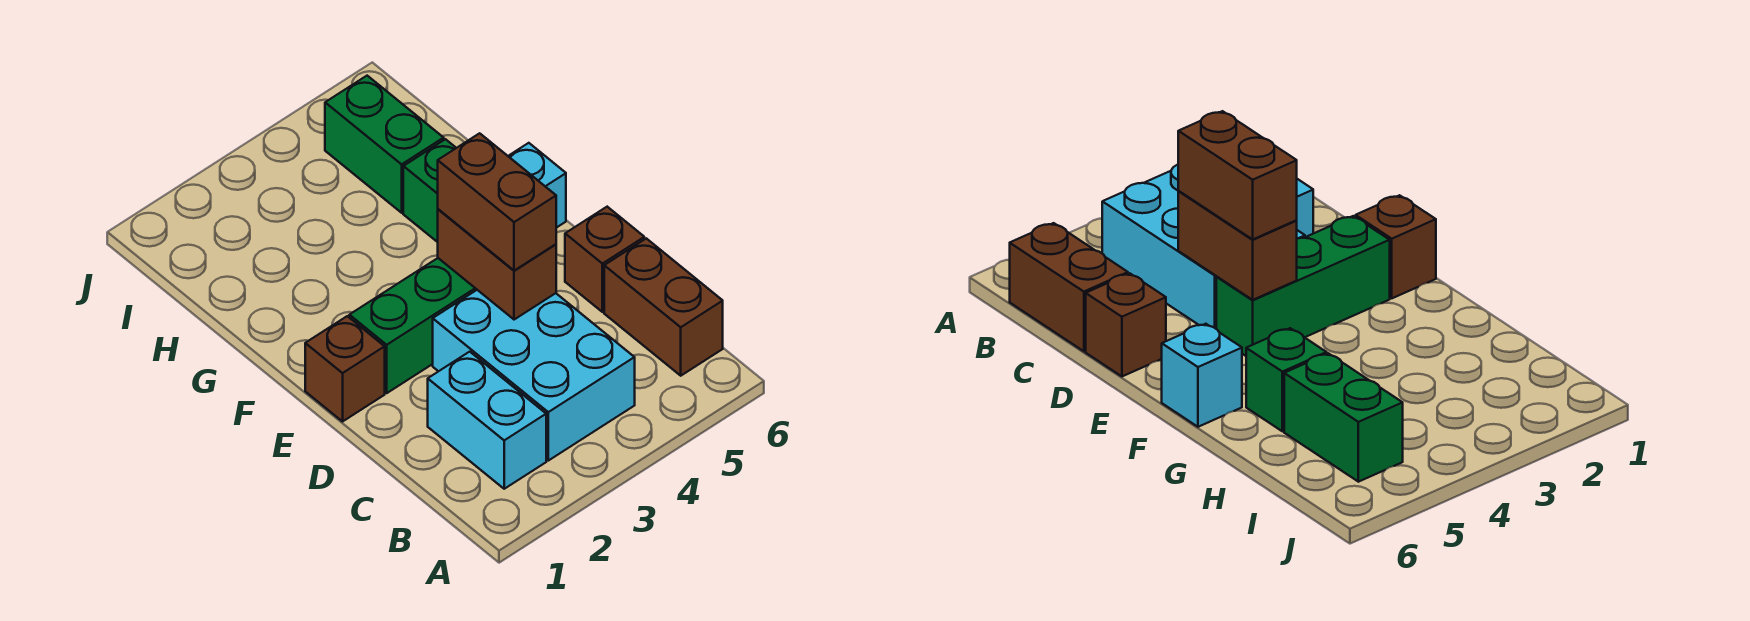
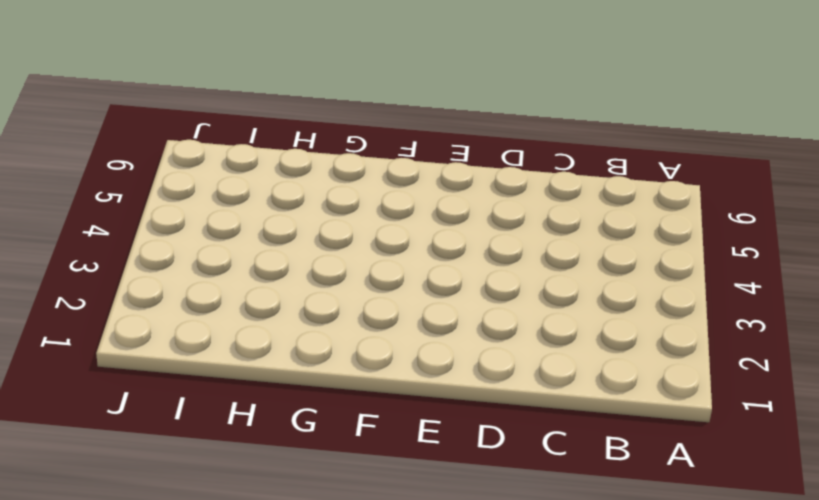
none -> cyan brick B2:C2 level 1
none -> cyan brick B3:D4 level 1

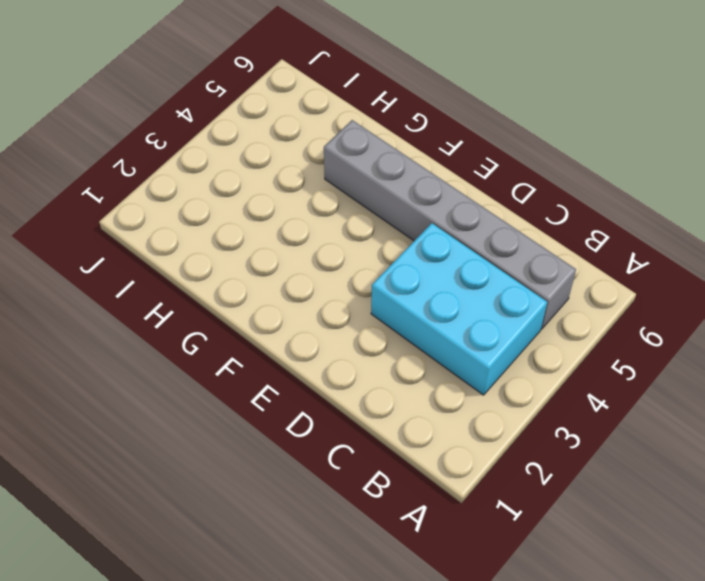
grey brick B5:G5 level 1 -> green brick G5 level 1
none -> cyan brick B2:C2 level 1
none -> brown brick B6:C6 level 1

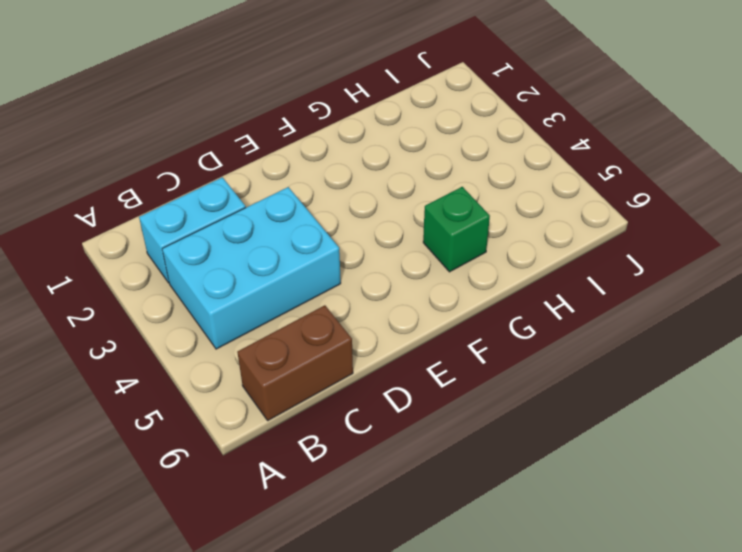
none -> brown brick D6 level 1
none -> brown brick E1 level 1

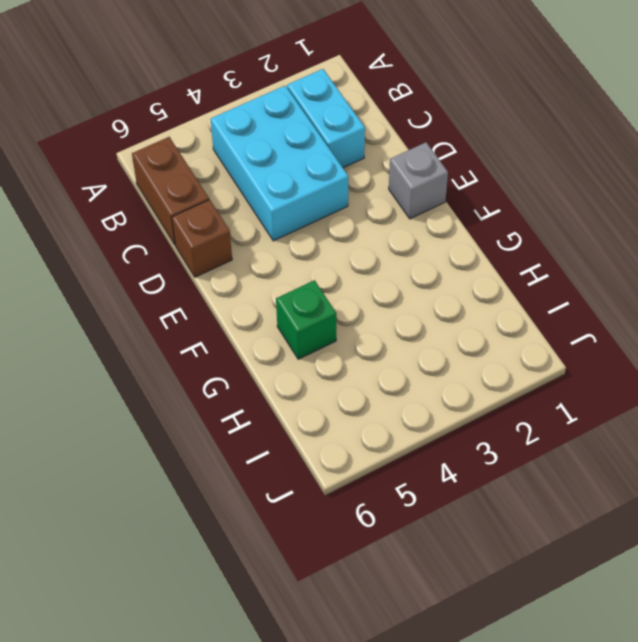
grey brick E1 level 1 -> brown brick E1 level 1
none -> green brick E2:E4 level 1
none -> cyan brick F6 level 1

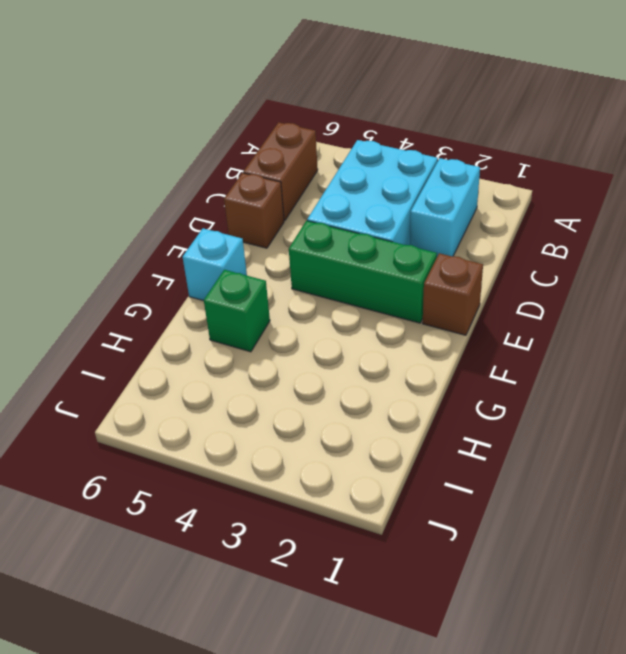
none -> green brick H5:I5 level 1
none -> brown brick D4:E4 level 2

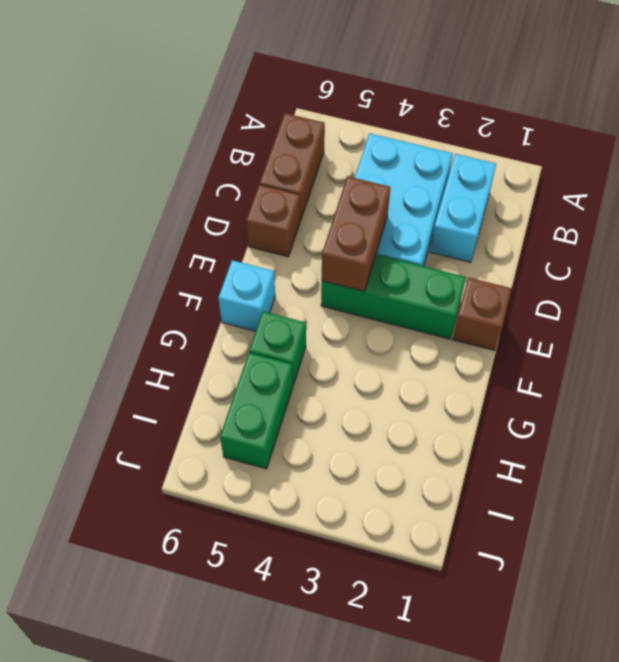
none -> brown brick D4:E4 level 3

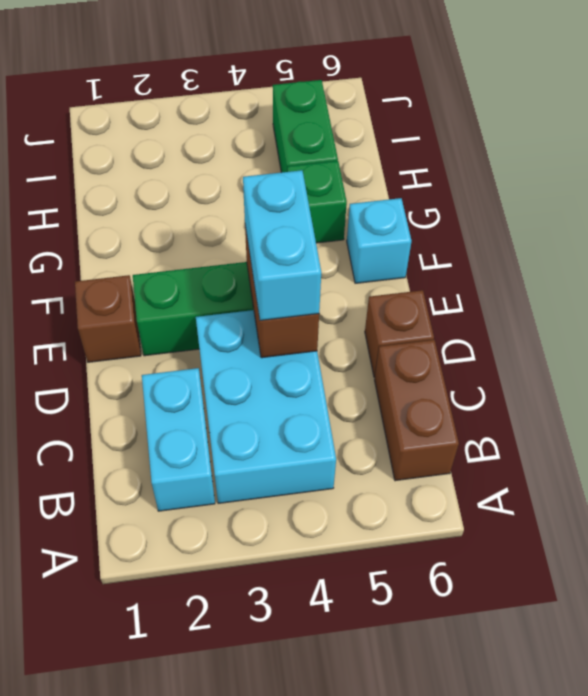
cyan brick D4:E4 level 3 -> brown brick D4:E4 level 3

